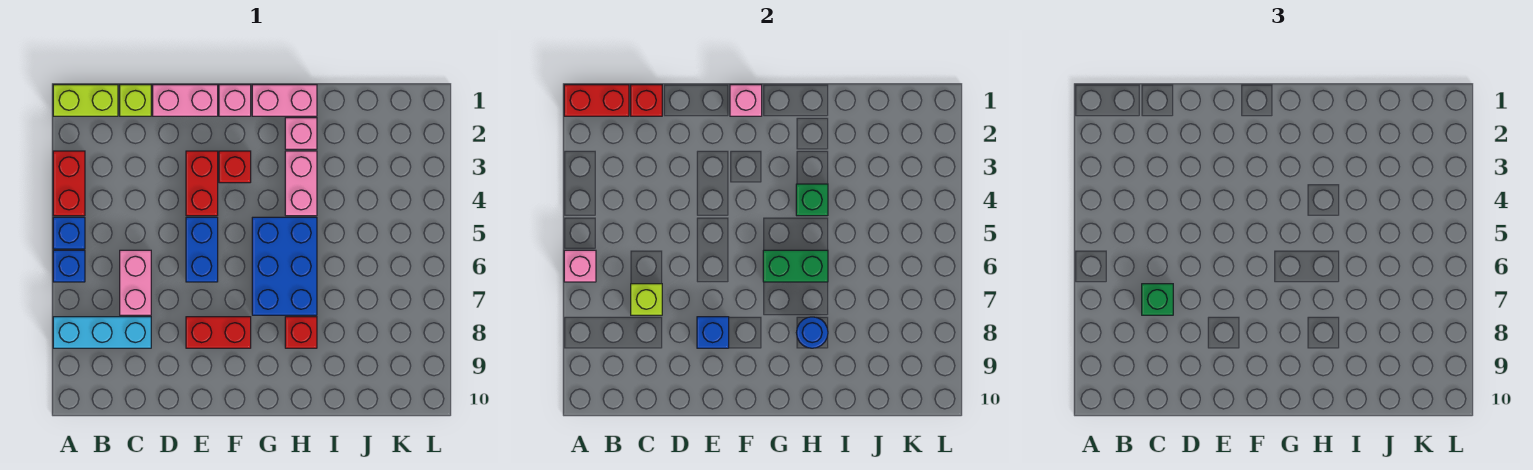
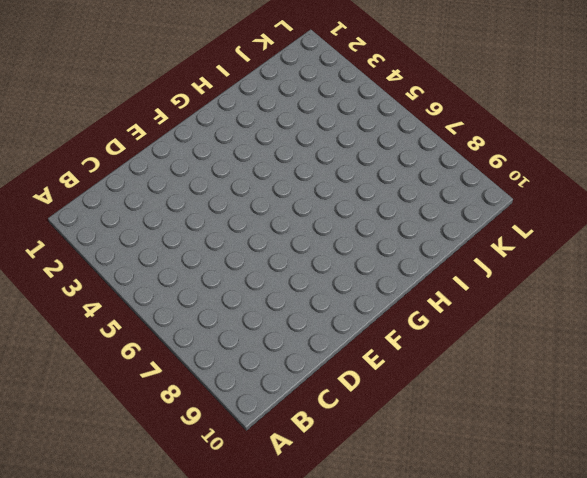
none -> lime brick A1:B1 level 1
none -> red brick A3:A4 level 1
none -> blue brick A5 level 1

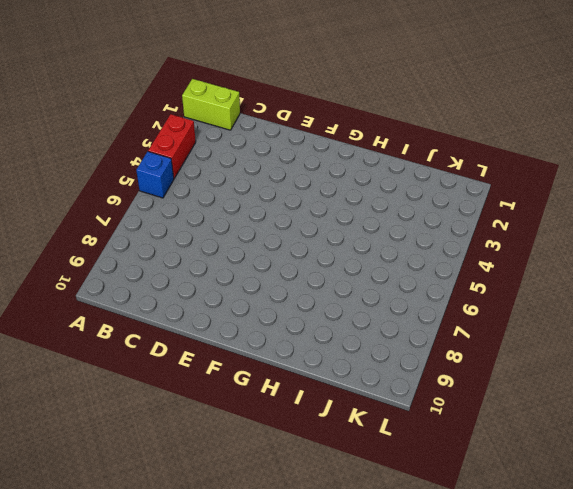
none -> blue brick A6 level 1
none -> cyan brick A8:C8 level 1
none -> lime brick C1 level 1

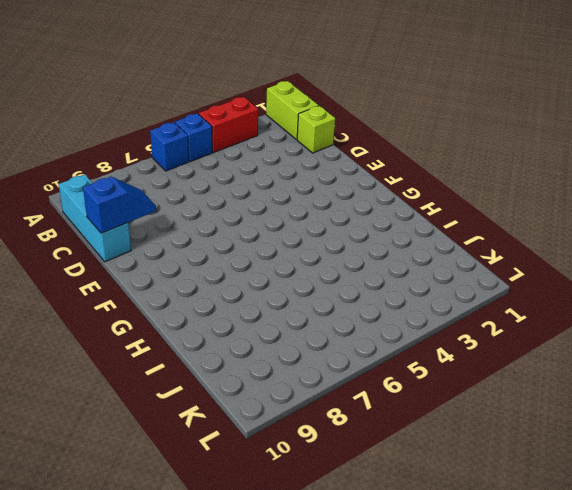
cyan brick B10:D10 level 1 -> cyan brick A8:C8 level 1
blue slope D9:D10 level 2 top 10 -> none
none -> pink brick C6:C7 level 1
none -> pink brick D1:E1 level 1
none -> red brick E3:E4 level 1

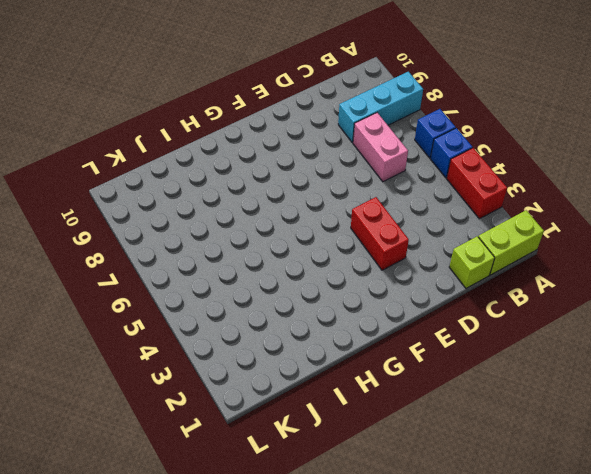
none -> pink brick D1:E1 level 1
none -> blue brick E5:E6 level 1
none -> red brick E8:F8 level 1

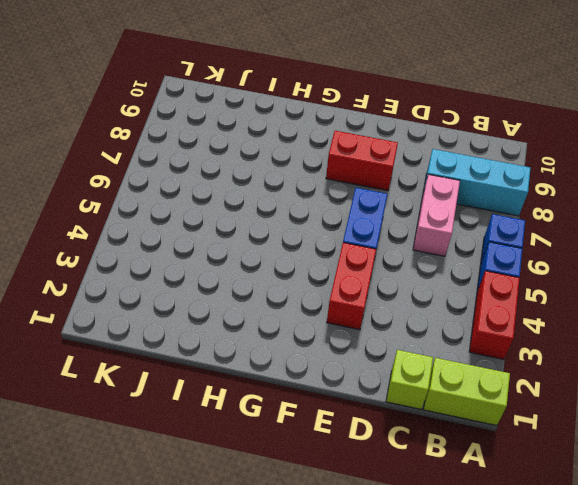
none -> pink brick D1:E1 level 1
none -> pink brick F1 level 1
none -> red brick F3 level 1

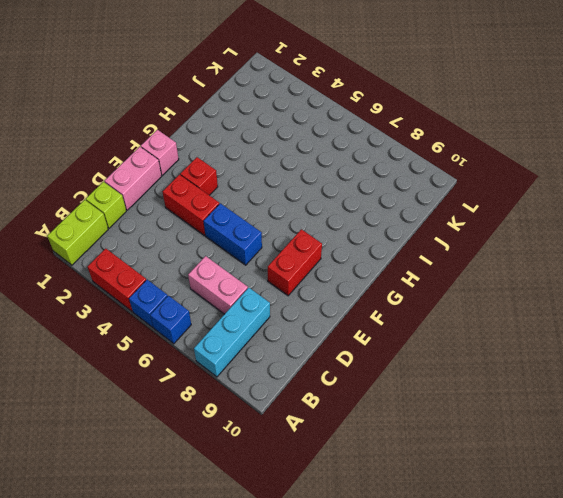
none -> pink brick G1:H1 level 1
none -> blue brick G5:H7 level 1
none -> pink brick H2 level 1

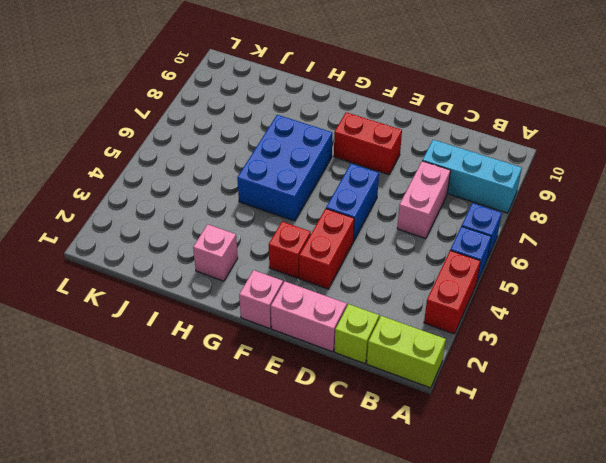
none -> pink brick G1:H1 level 1
none -> pink brick H3:H4 level 1
none -> red brick H8 level 1

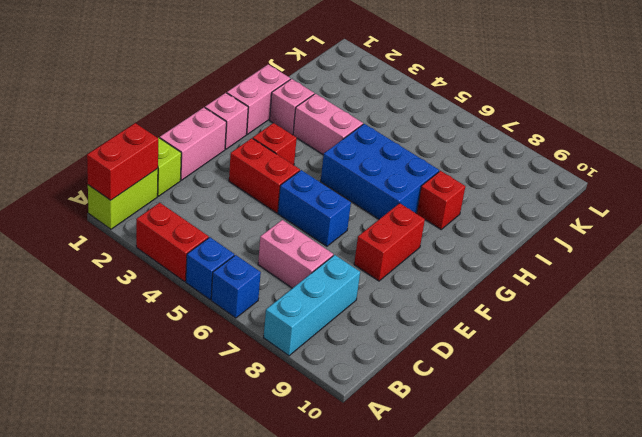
none -> pink brick A6 level 2
none -> red brick C1 level 2
none -> lime brick C7 level 2

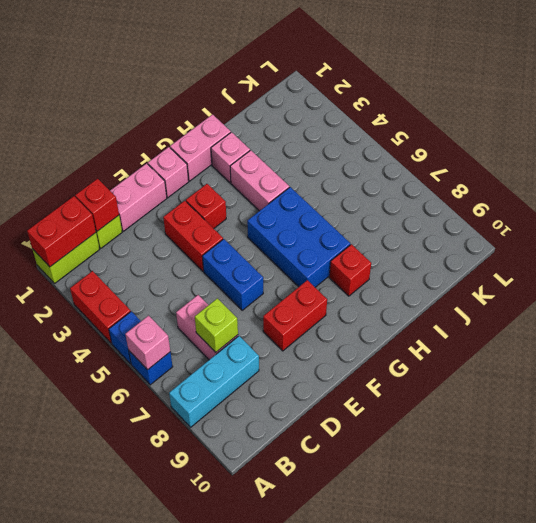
none -> blue brick E8 level 2
none -> pink brick F1 level 2
none -> green brick G6:H6 level 2

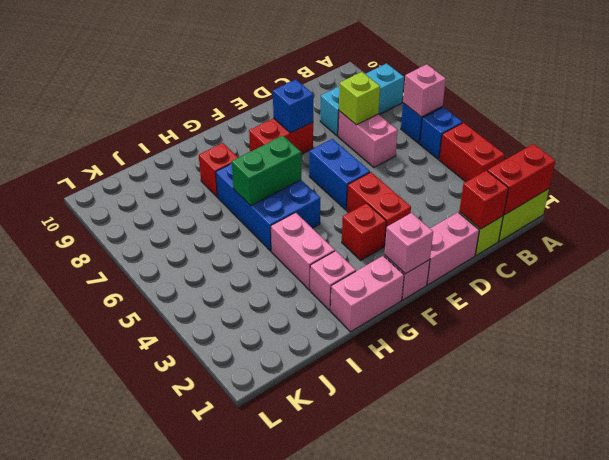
none -> green brick H4 level 2
none -> blue round brick H8 level 2
none -> green brick C7 level 3

